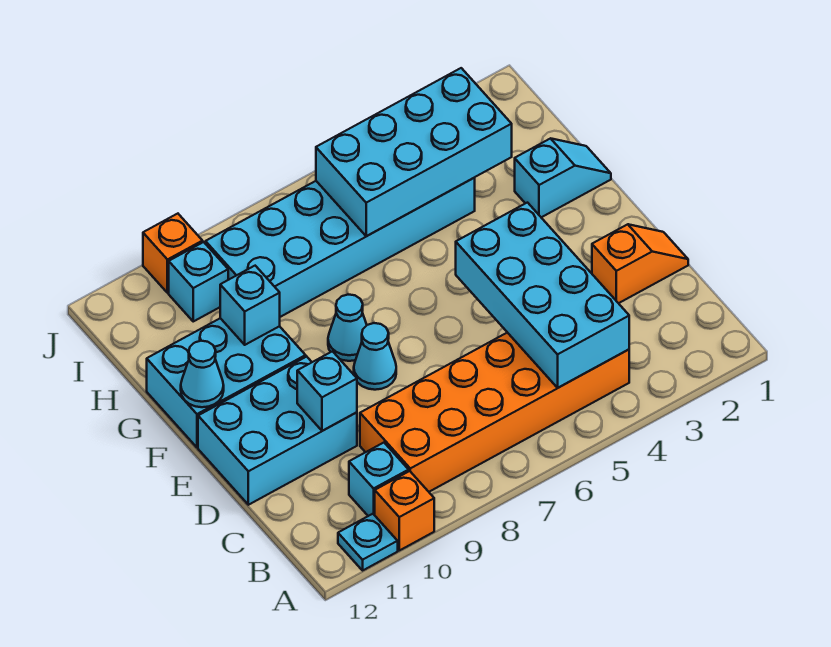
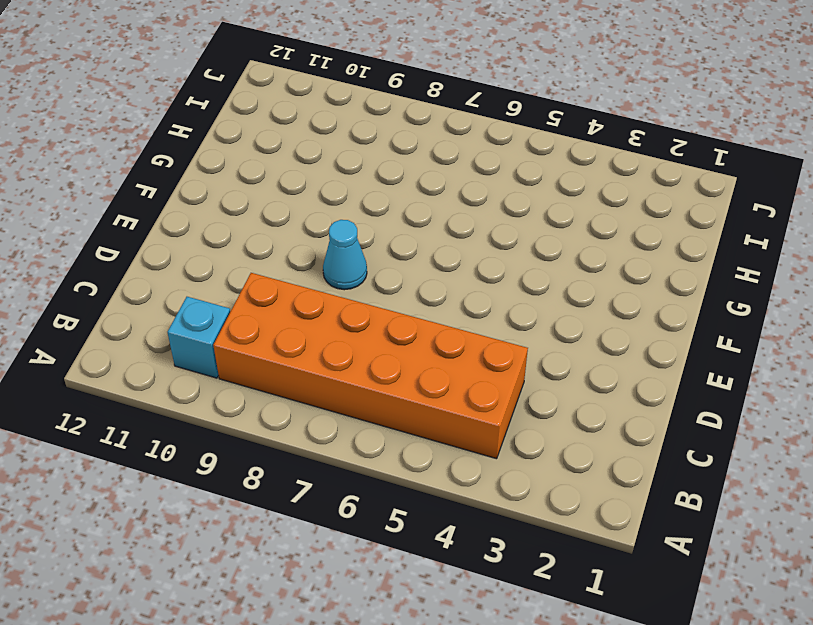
none -> orange brick A10 level 1
none -> cyan plate A11 level 1
none -> orange slope D1:D2 level 1 top 2

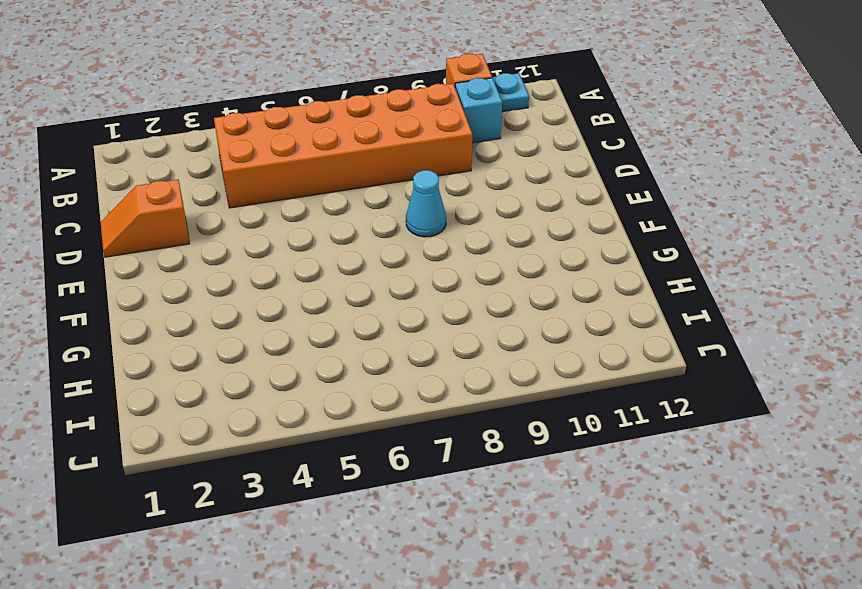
none -> cyan brick D10:E12 level 1
none -> cyan cone F8 level 1
none -> cyan brick F10:G12 level 1

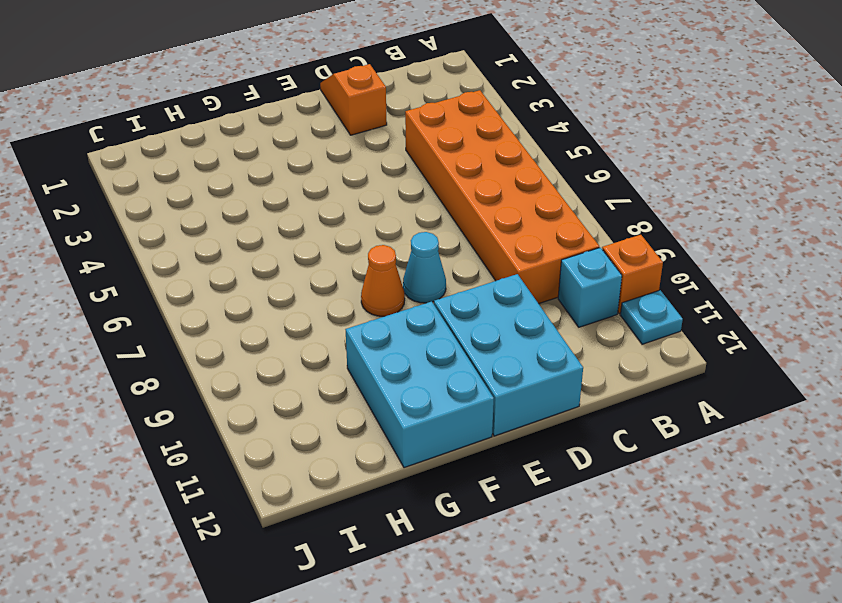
orange cone F8 level 1 -> cyan cone F8 level 1
none -> cyan slope G1:G2 level 1 top 2
none -> cyan brick H4:I9 level 1
none -> cyan brick I10 level 1

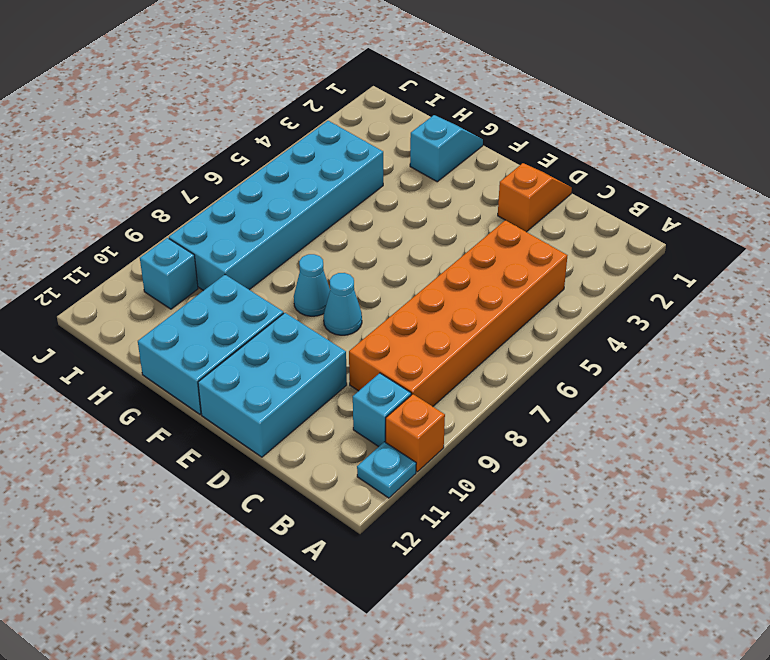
none -> orange brick J10 level 1
none -> cyan brick B4:E5 level 2
none -> cyan brick D10 level 2

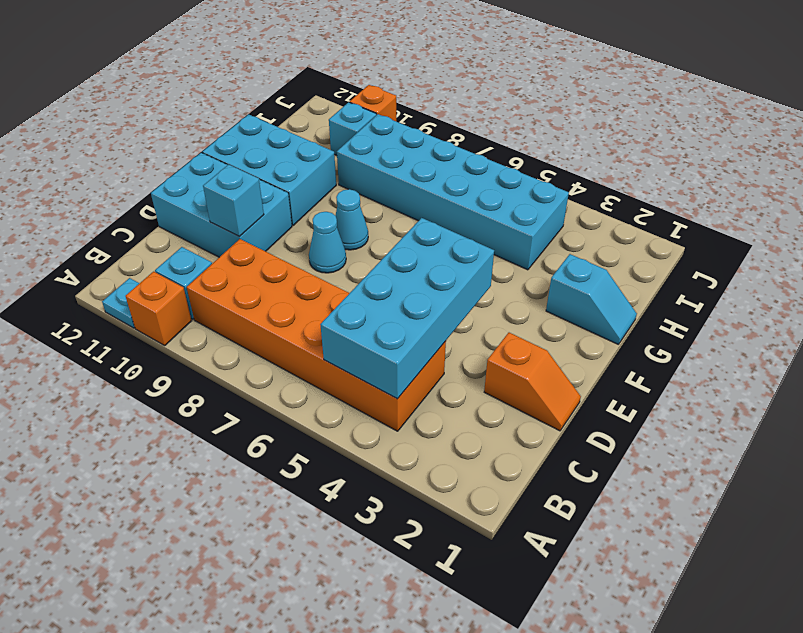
none -> cyan cone F12 level 2
none -> cyan brick G10 level 2
none -> cyan brick H3:I6 level 2

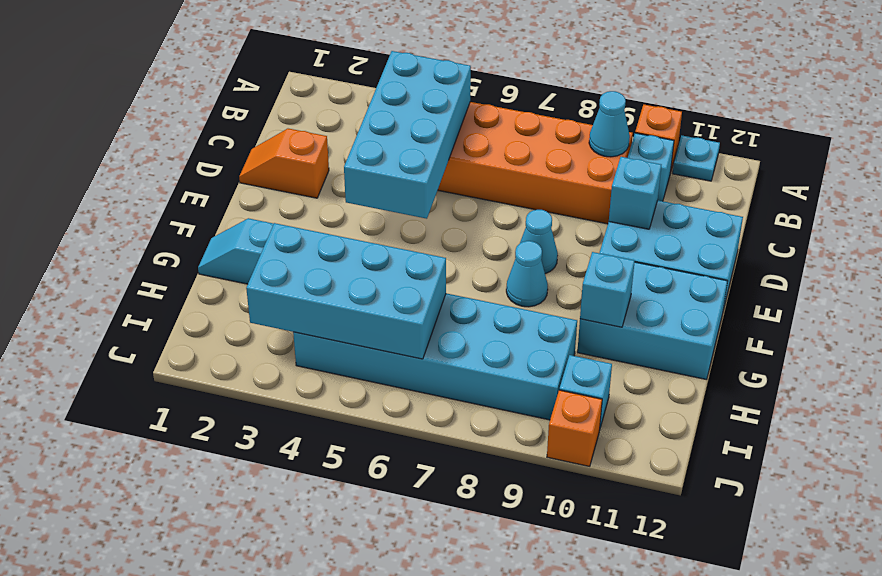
cyan cone B9 level 2 -> cyan cone F12 level 2

